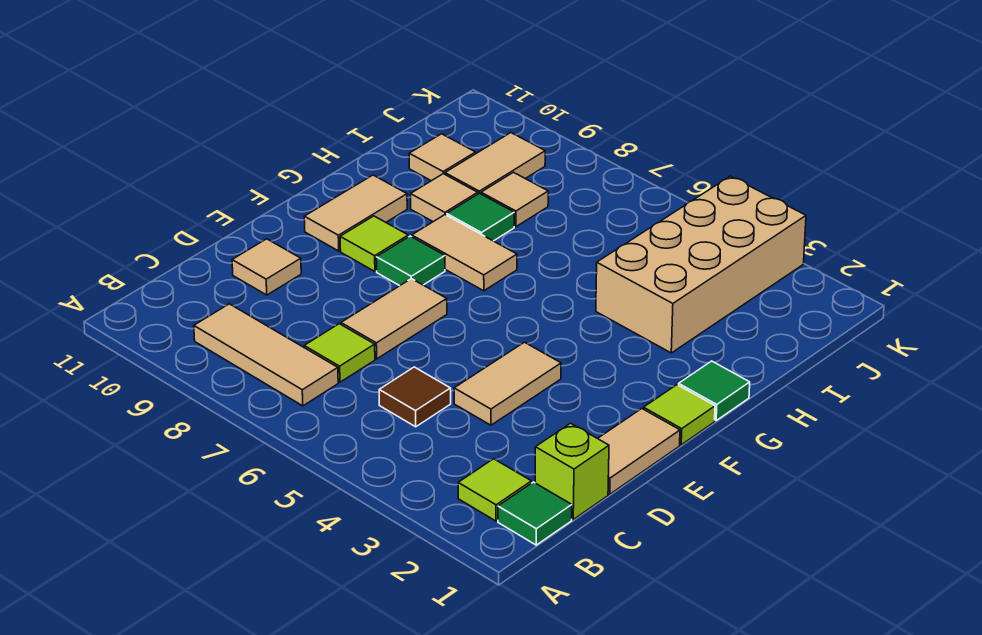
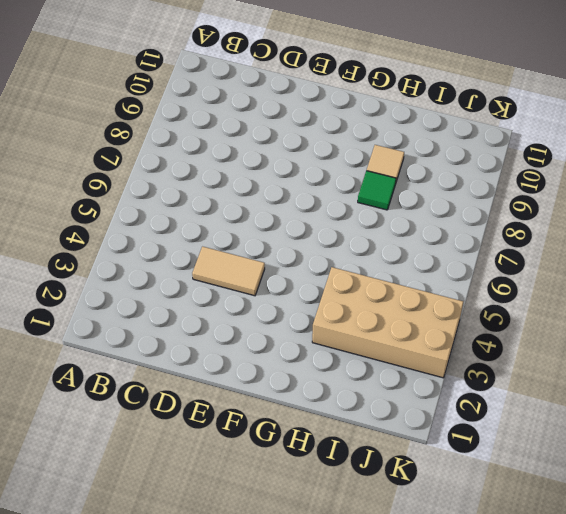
none -> green tile B1 level 1
none -> lime tile B2 level 1
none -> tan tile B7:B9 level 1

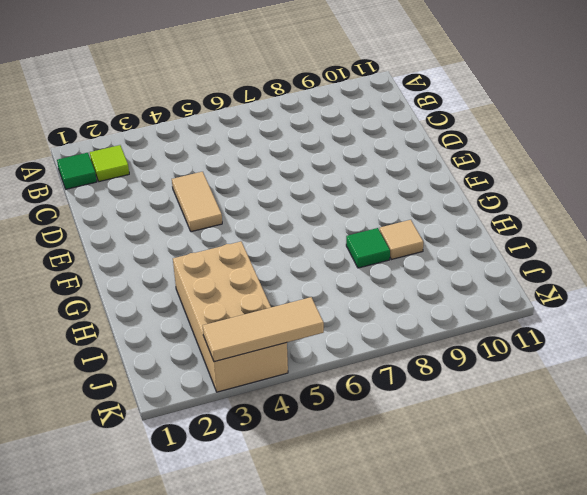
tan tile K3:K5 level 2 -> tan tile B7:B9 level 1
none -> lime brick C1 level 1
none -> brown tile C5 level 1
none -> lime tile C7 level 1

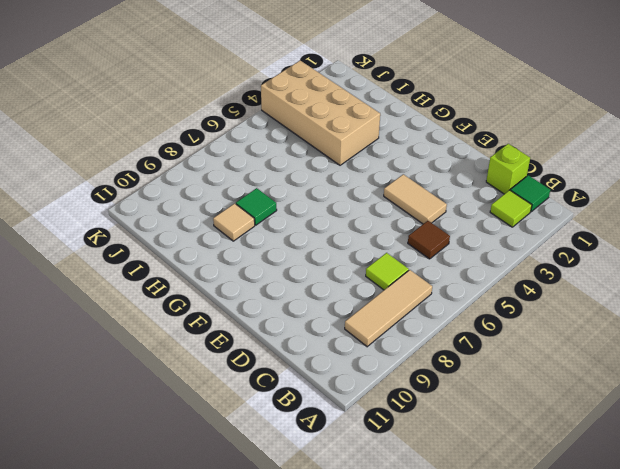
none -> tan tile D1:E1 level 1
none -> tan tile D7:E7 level 1
none -> tan tile D10 level 1

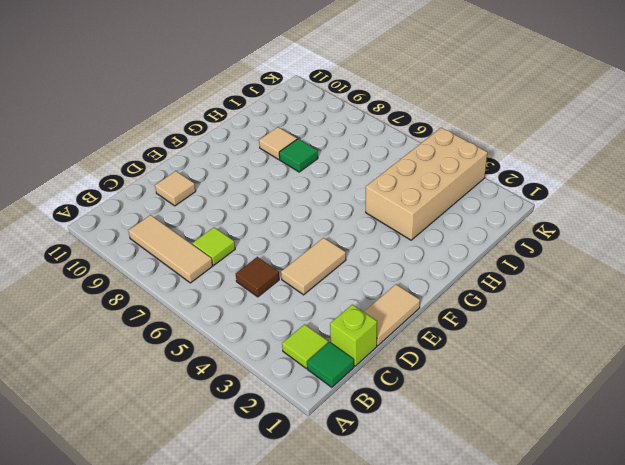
none -> tan tile D7:E7 level 1
none -> lime tile F1 level 1
none -> green tile F8 level 1

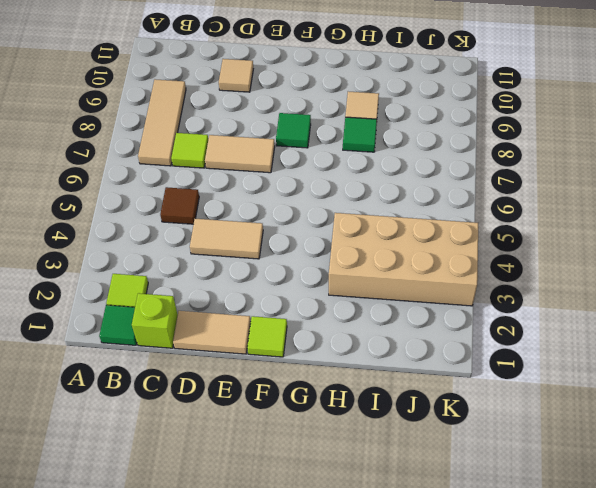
none -> lime tile F9 level 1
none -> tan tile F10:G10 level 1
none -> green tile G1 level 1

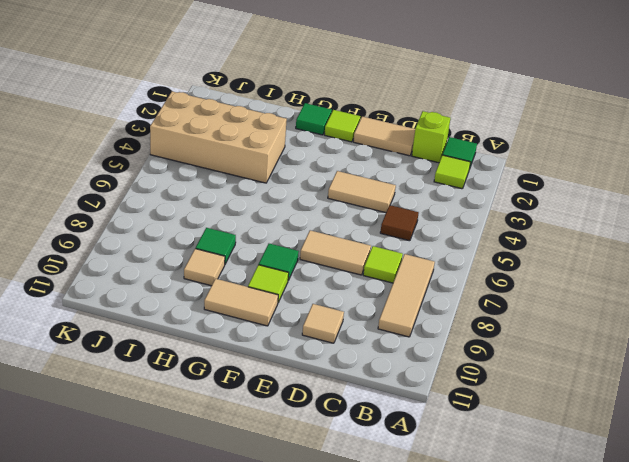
none -> tan tile G7:G8 level 1
none -> tan tile I8 level 1
none -> tan tile I9:J9 level 1

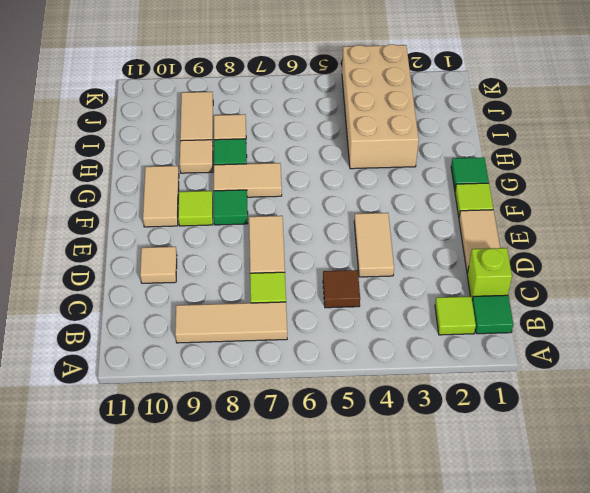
none -> tan tile I10 level 1

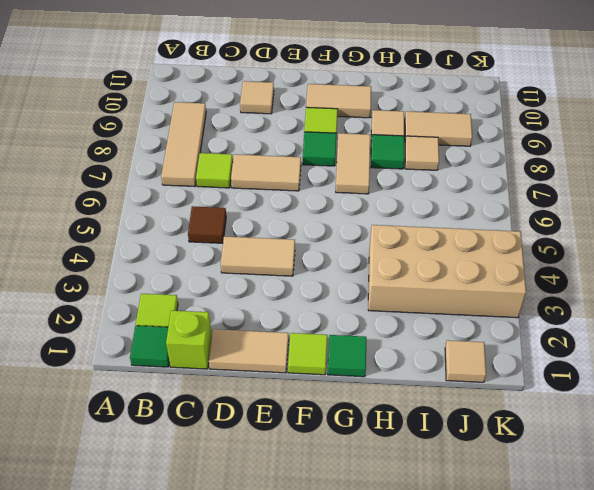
tan tile J1 level 1 -> tan tile I10 level 1

